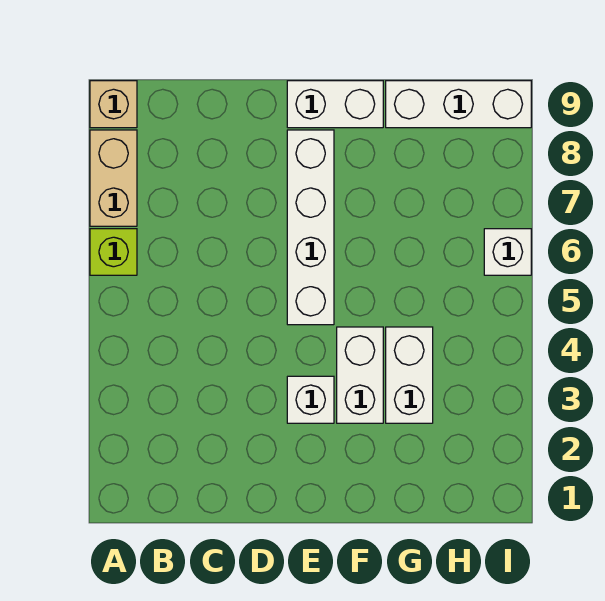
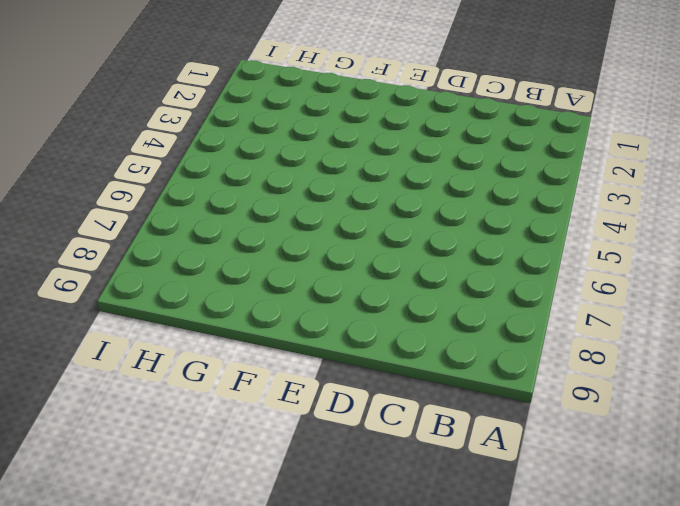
none -> lime brick A6 level 1
none -> tan brick A7:A8 level 1

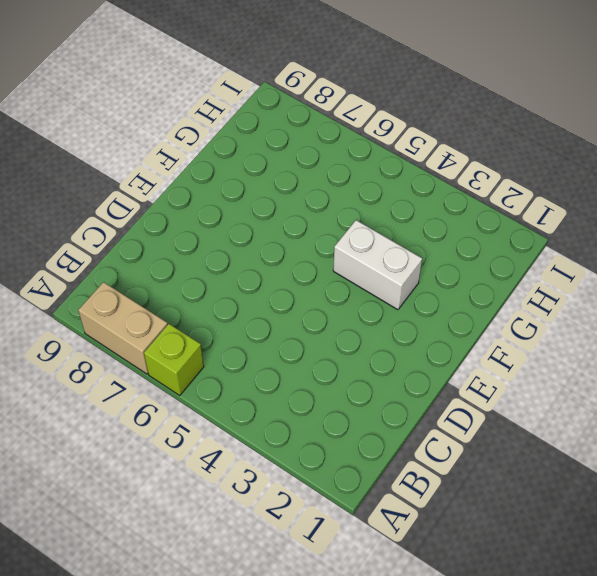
none -> tan brick A9 level 1
none -> white brick E3 level 1

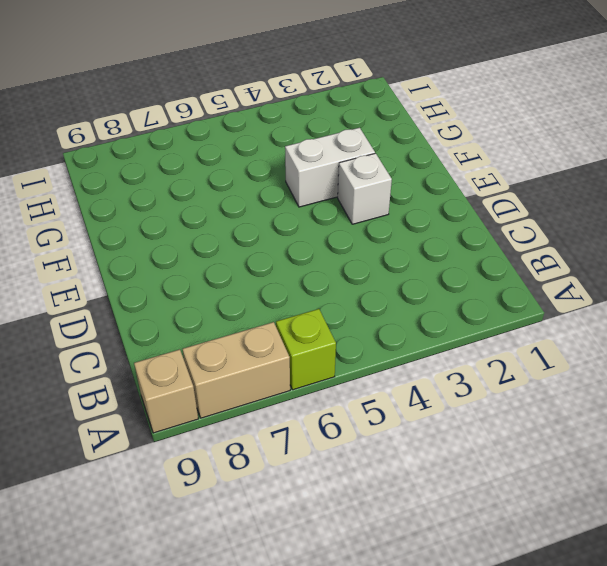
none -> white brick E5:E8 level 1
none -> white brick E9:F9 level 1

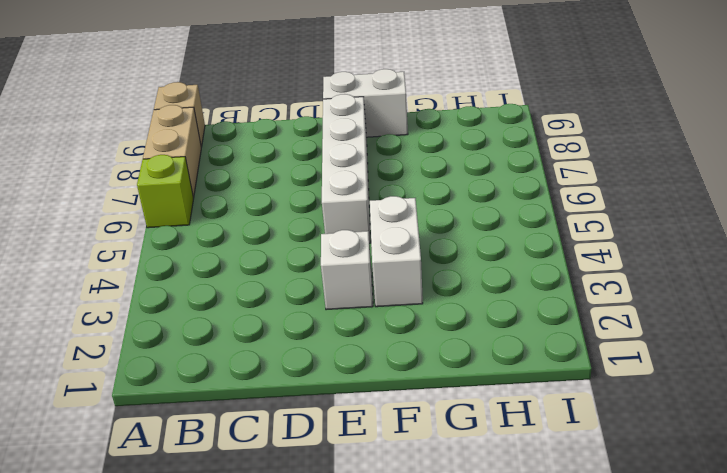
none -> white brick G3:G4 level 1
none -> white brick G9:I9 level 1

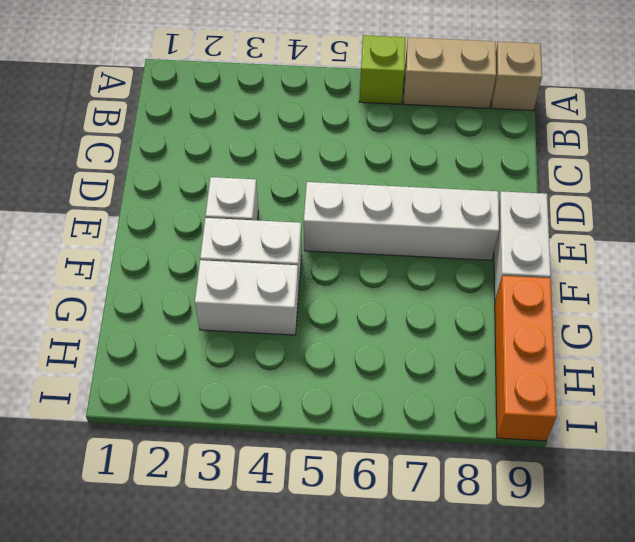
orange brick G9:I9 level 1 -> white brick G9:I9 level 1
none -> white brick I6 level 1

